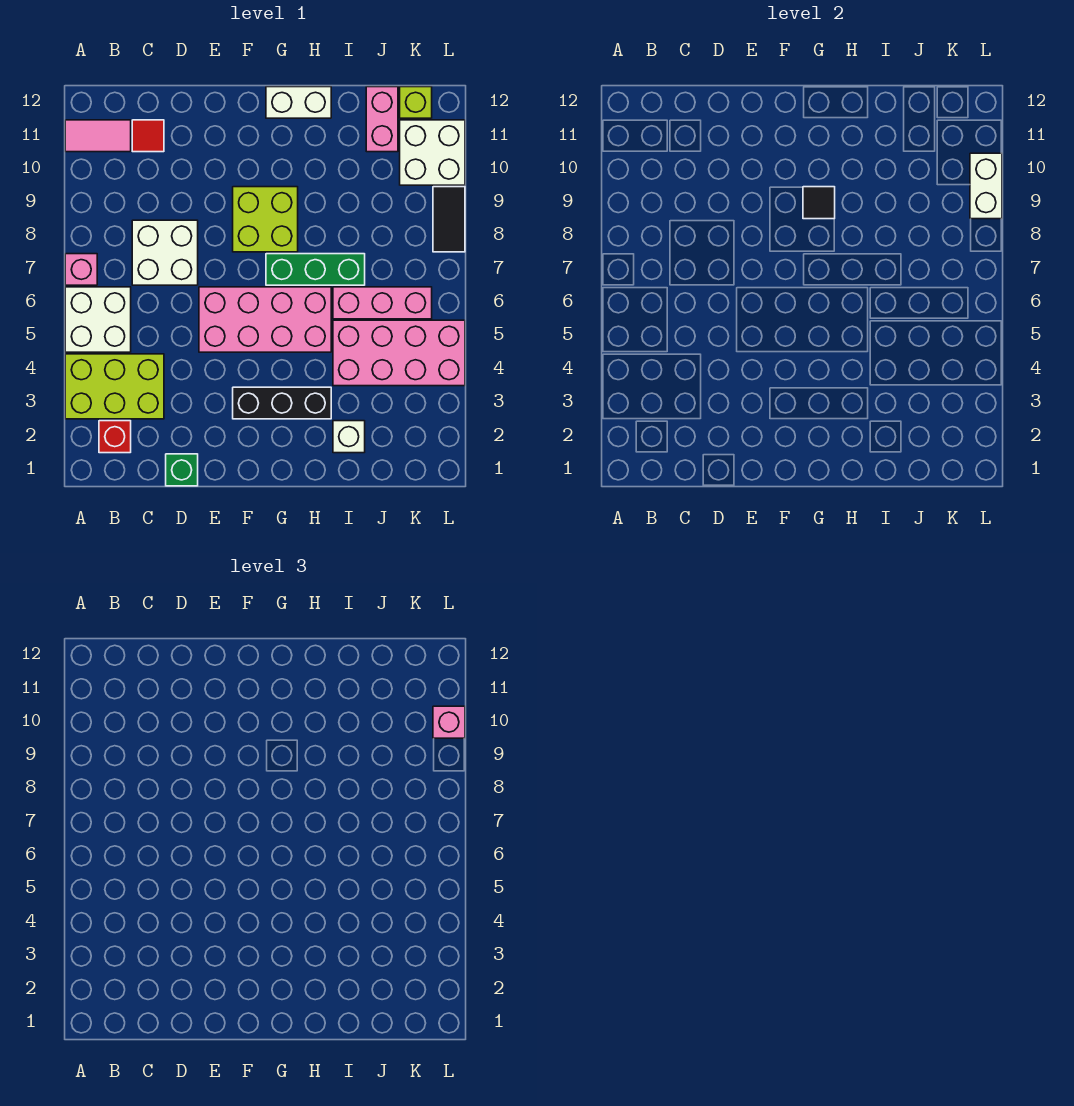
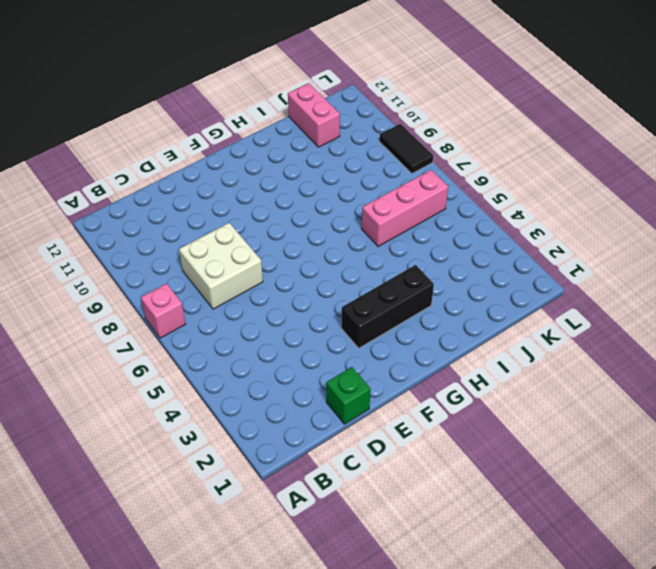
none -> lime brick A3:C4 level 1
none -> white brick A5:B6 level 1
none -> pink tile A11:B11 level 1

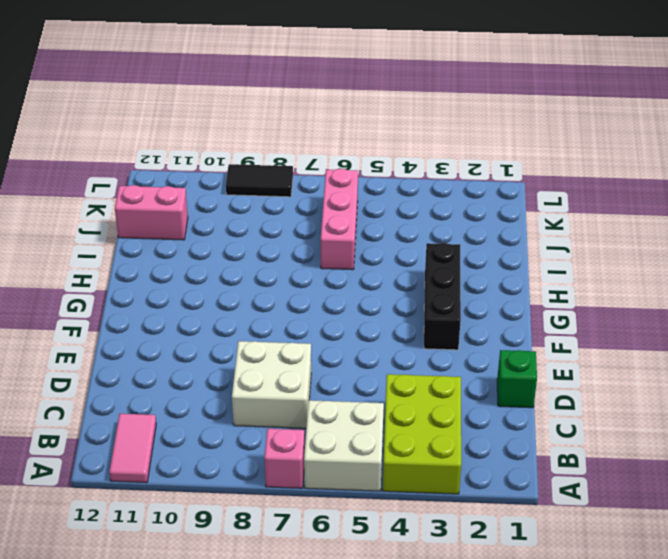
none -> red brick B2 level 1
none -> red tile C11 level 1
none -> pink brick E5:H6 level 1

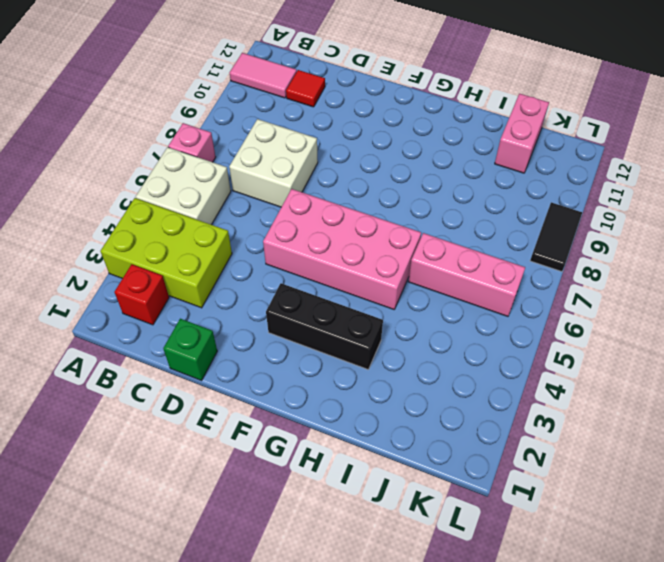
none -> lime brick F8:G9 level 1
none -> green brick G7:I7 level 1
none -> white brick G12:H12 level 1

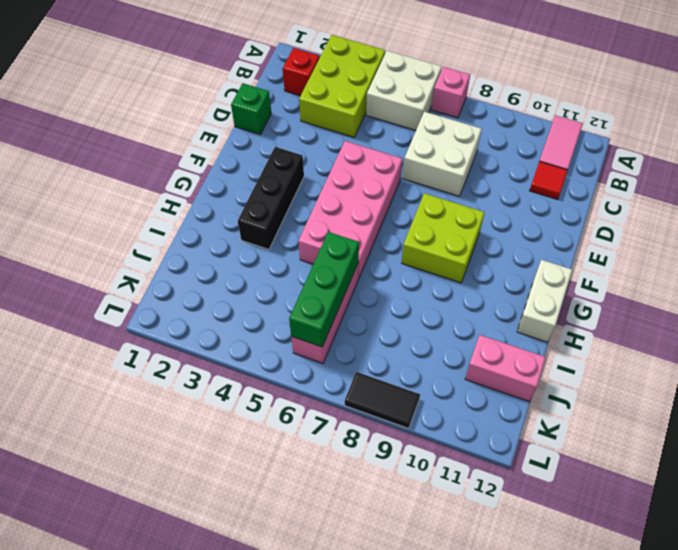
green brick I6:K6 level 2 -> green brick G7:I7 level 1
none -> white brick I2 level 1
none -> pink brick I4:L5 level 1
none -> white brick K10:L11 level 1

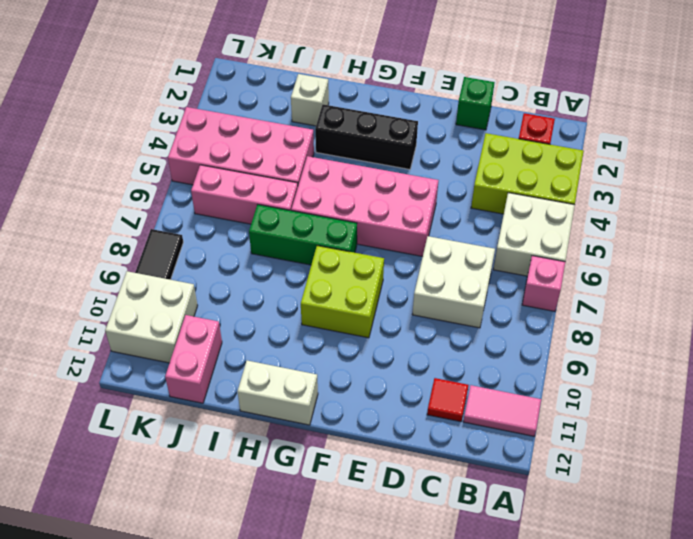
none -> lime brick K12 level 1
none -> black tile G9 level 2
none -> white brick L9:L10 level 2

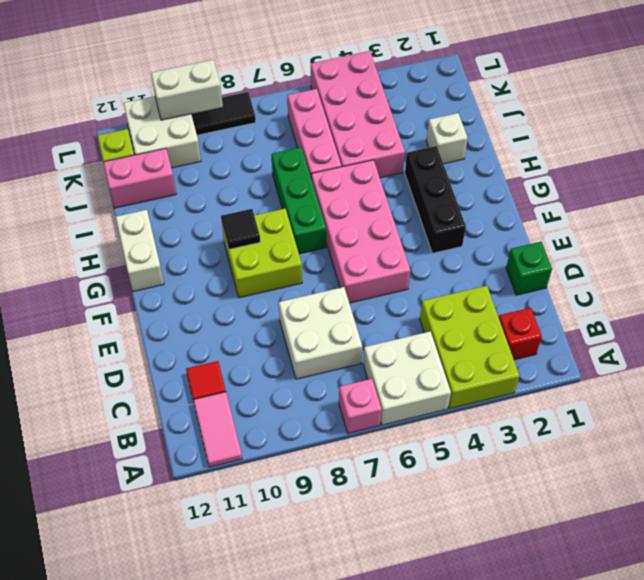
none -> pink brick L10 level 3

